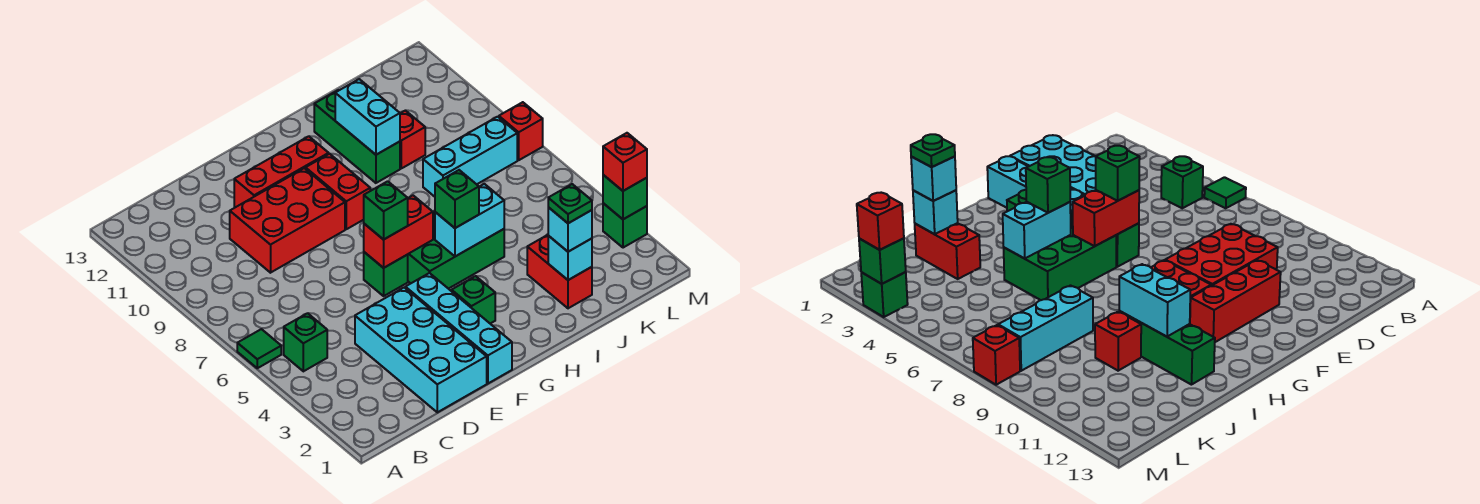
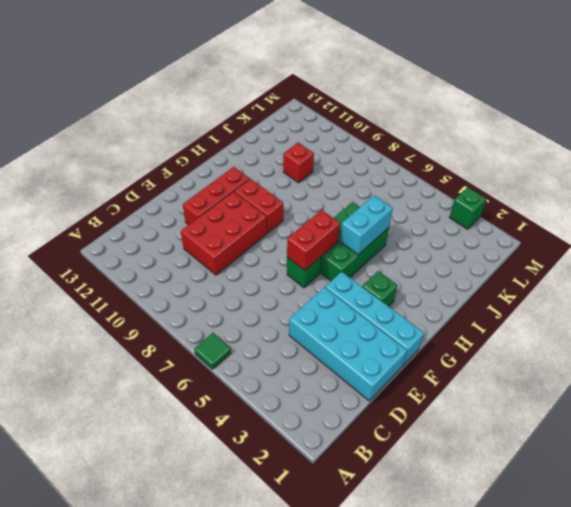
none -> green brick B5 level 1
none -> green brick I10:I12 level 1
none -> red brick J2:J3 level 1

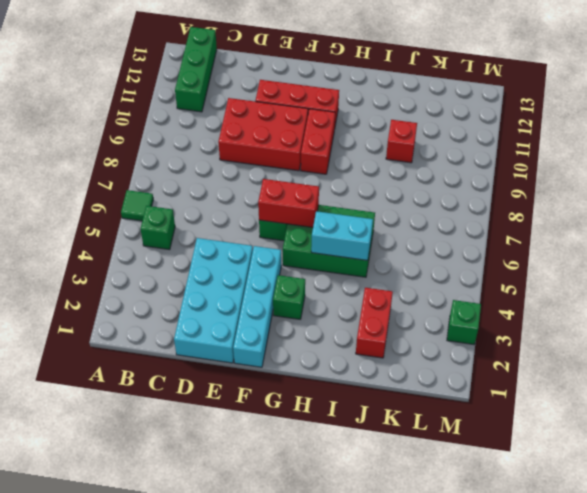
green brick B11:B13 level 1 -> green brick I10:I12 level 1
none -> cyan brick J8:L8 level 1
none -> red brick M8 level 1
none -> cyan brick I10:I11 level 2

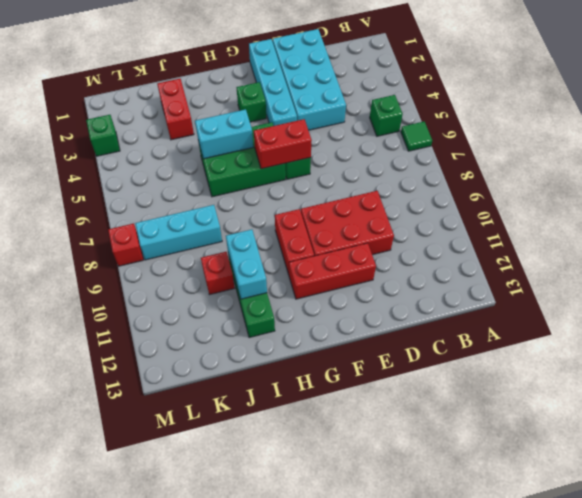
none -> cyan brick J2 level 2
none -> green brick M3 level 2
none -> green brick F6 level 3

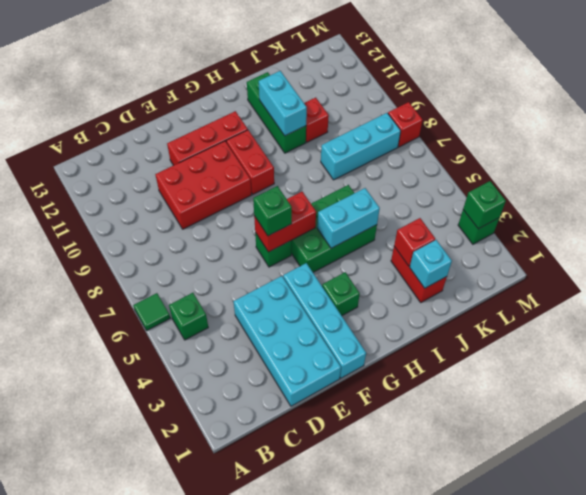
red brick J3 level 2 -> red brick M3 level 3
none -> green brick H5 level 3
none -> cyan brick J2 level 3
none -> green plate J2 level 4

